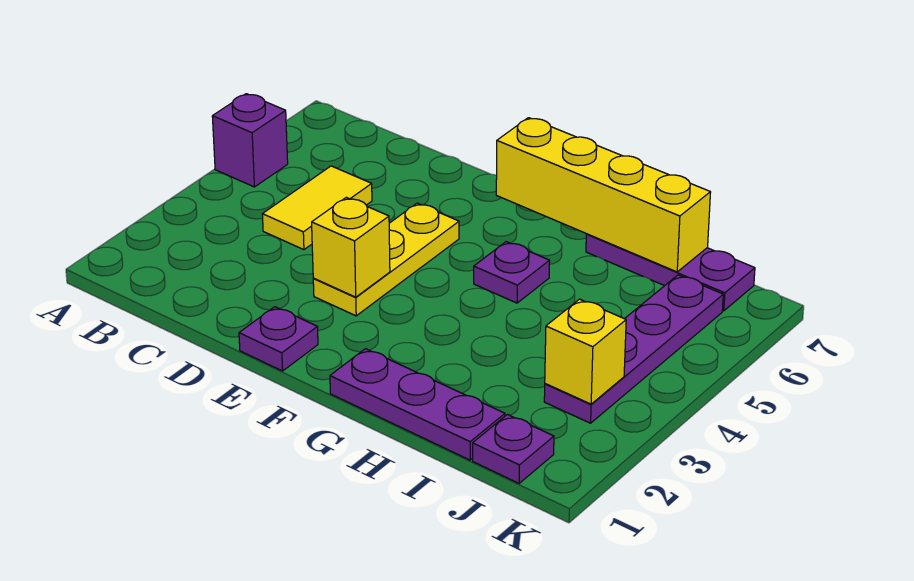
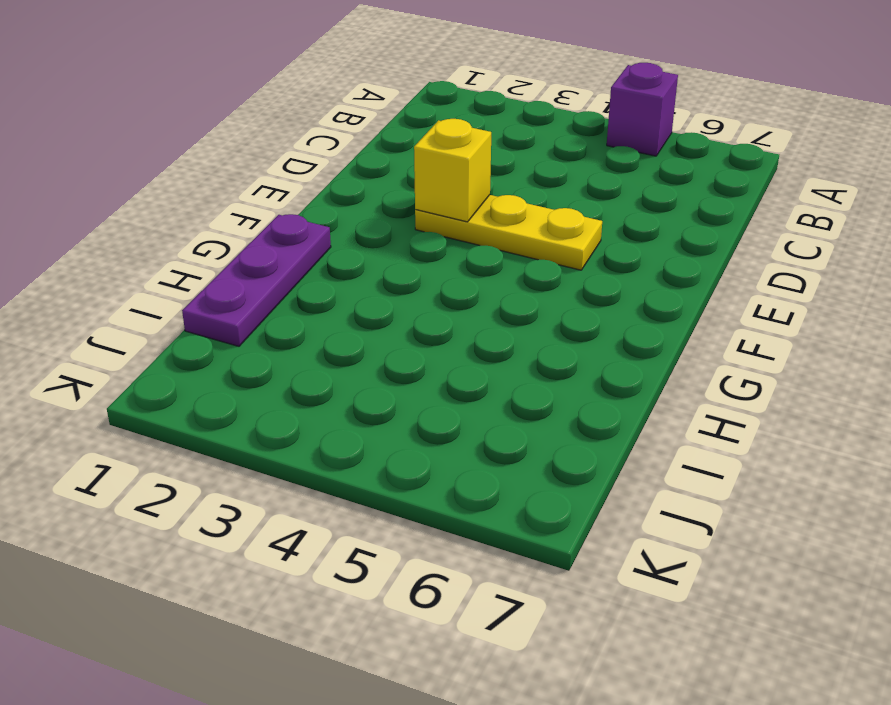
none -> yellow tile C4:C5 level 1
none -> purple plate E1 level 1
none -> purple plate G5 level 1

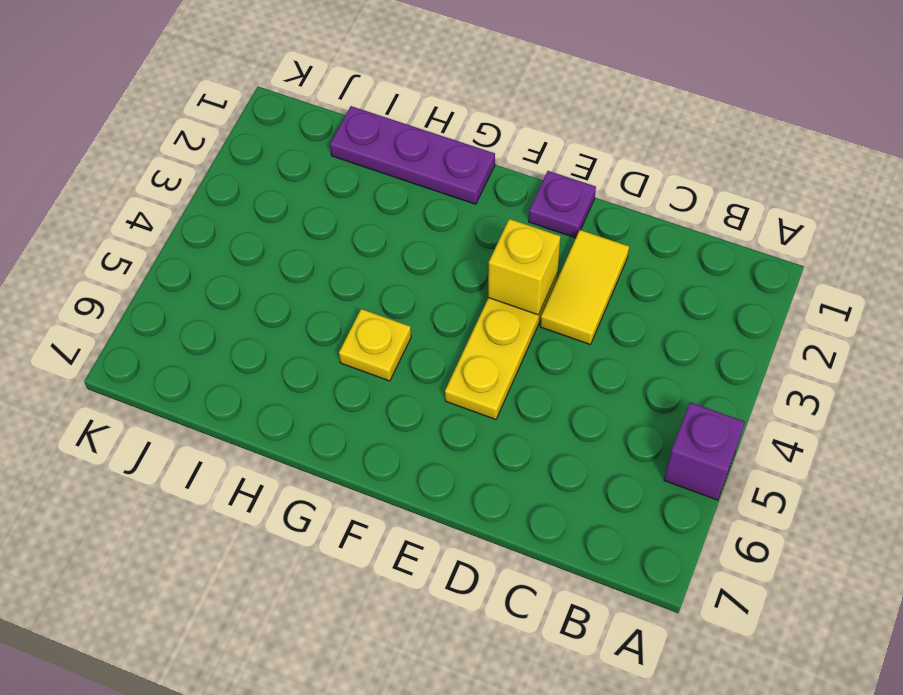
yellow tile D2:D3 level 1 -> yellow tile C4:C5 level 1
yellow plate G5 level 1 -> purple plate G5 level 1
none -> purple plate H7:J7 level 1
none -> purple plate J1 level 1
none -> purple plate J3:J6 level 1

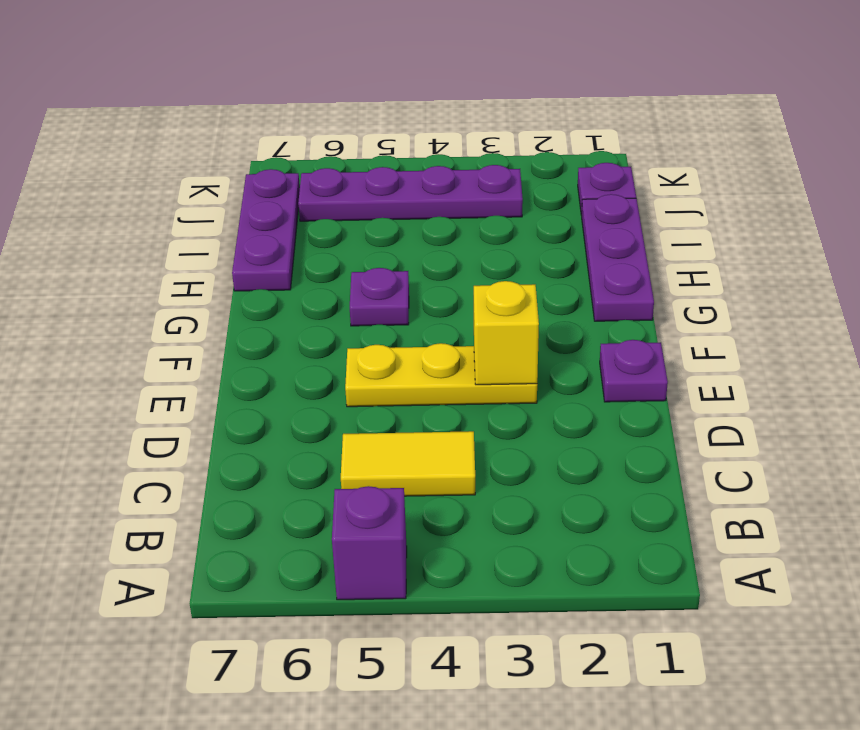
none -> yellow brick F7:I7 level 2
none -> yellow brick J3 level 2

